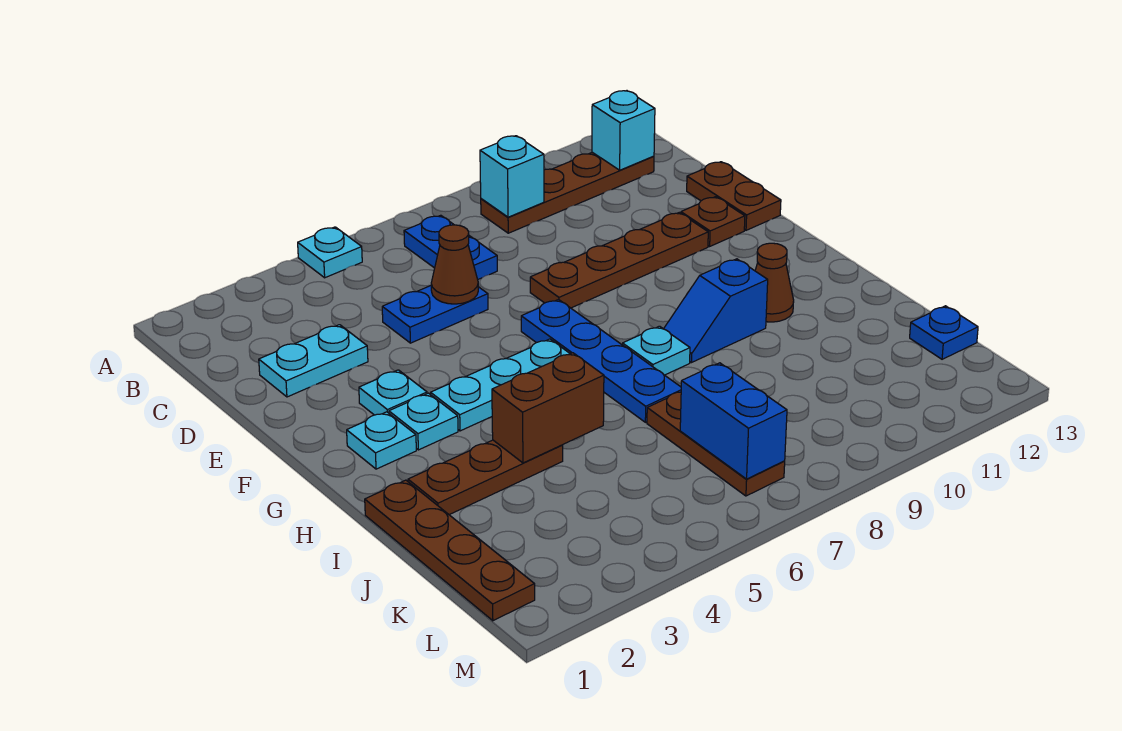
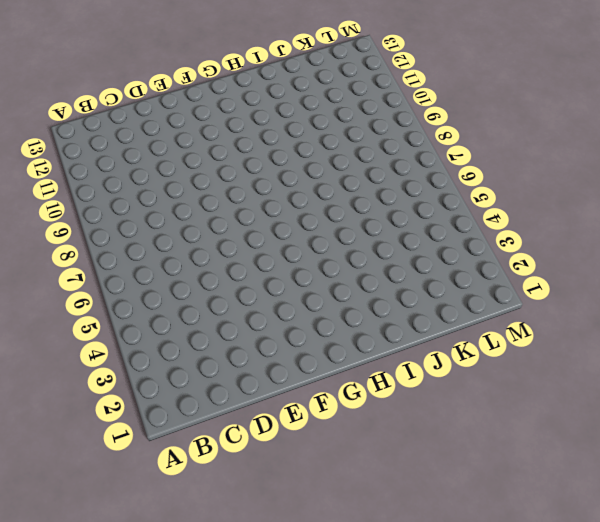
none -> cyan plate A5 level 1
none -> blue plate B7:C7 level 1
none -> brown plate B9:B12 level 1

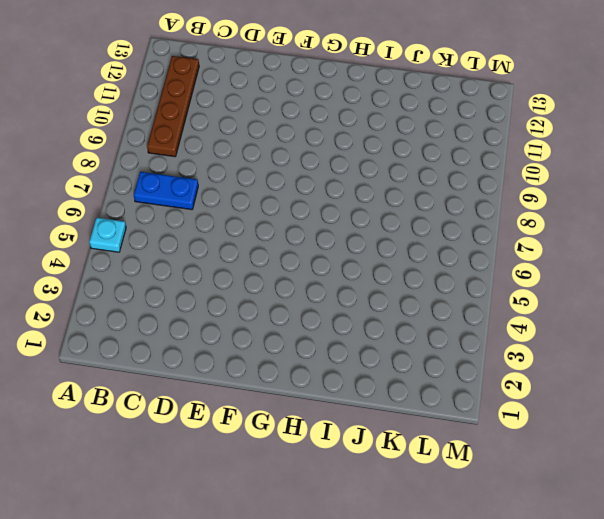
none -> cyan plate D2:D3 level 1
none -> blue plate D5:D6 level 1
none -> brown plate D13:E13 level 1

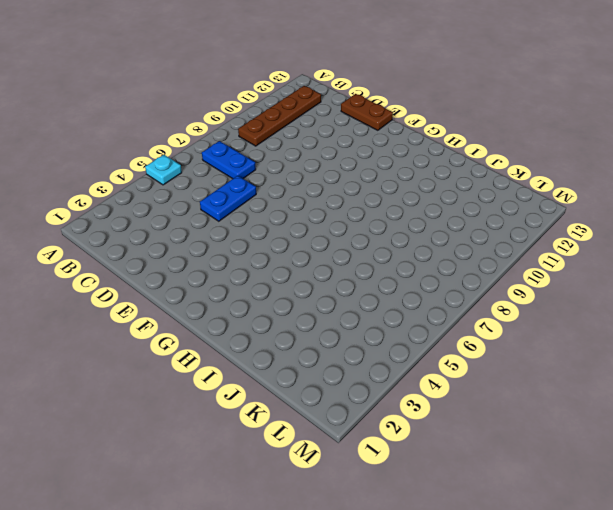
none -> cyan plate D2:D3 level 1
none -> brown plate E8:E11 level 1
none -> brown plate E12 level 1

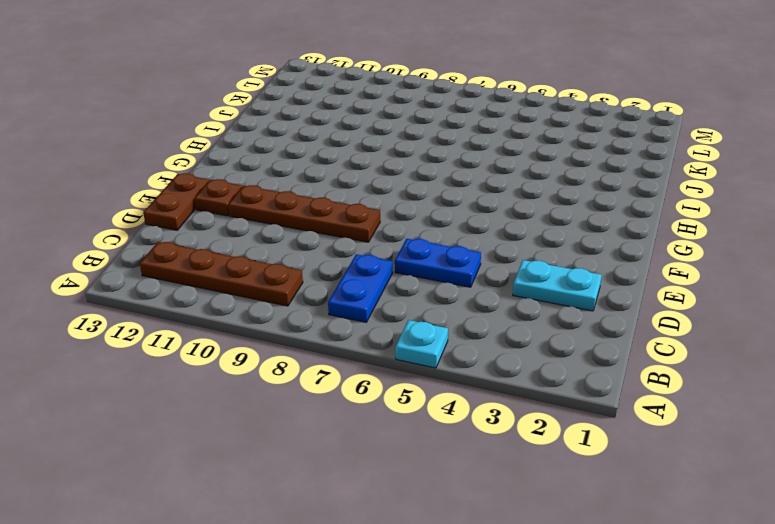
none -> cyan plate F3 level 1
none -> blue plate F7:I7 level 1
none -> cyan plate G2 level 1

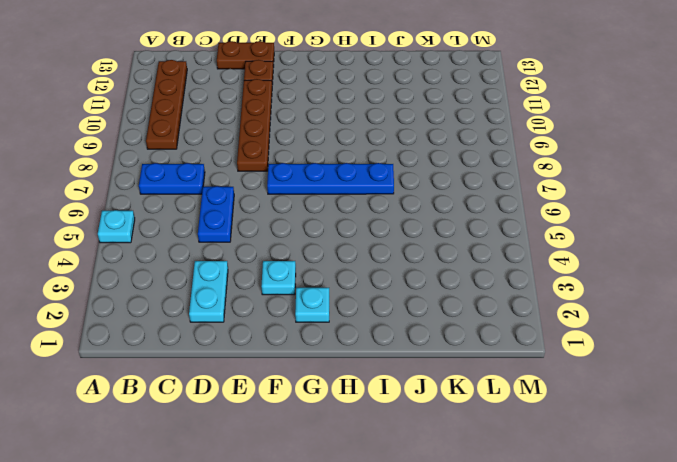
none -> cyan plate G3 level 1
none -> cyan plate G4:G6 level 1
none -> cyan plate H8 level 1

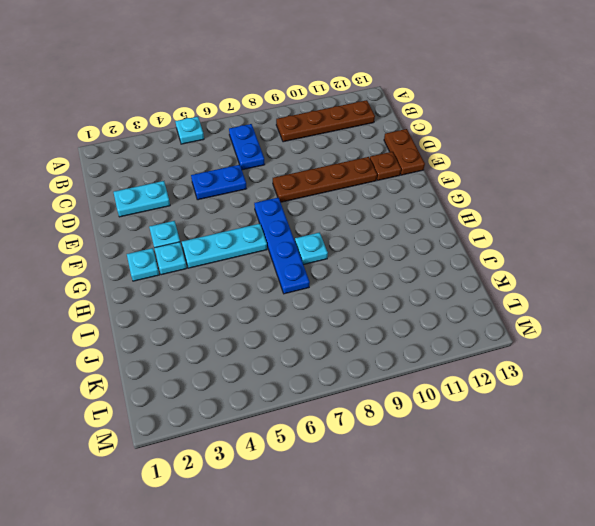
none -> blue slope H9:H10 level 1 top 10
none -> brown cone H11 level 1
none -> brown plate I1:L1 level 1

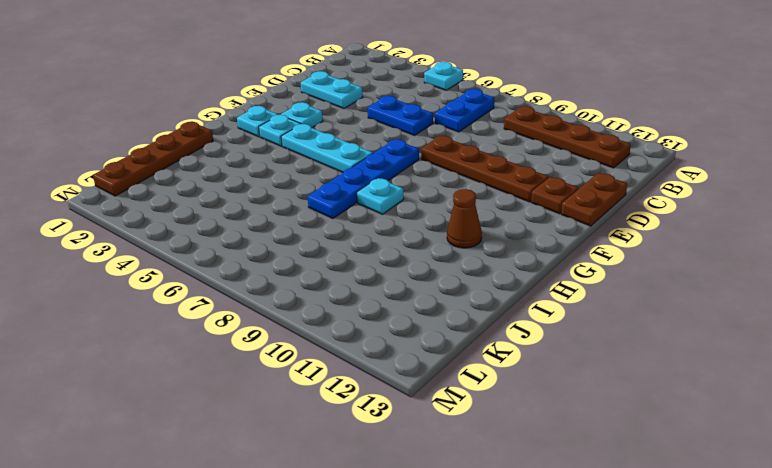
none -> blue slope H9:H10 level 1 top 10
none -> brown plate I2:I4 level 1
none -> brown plate J7:L7 level 1

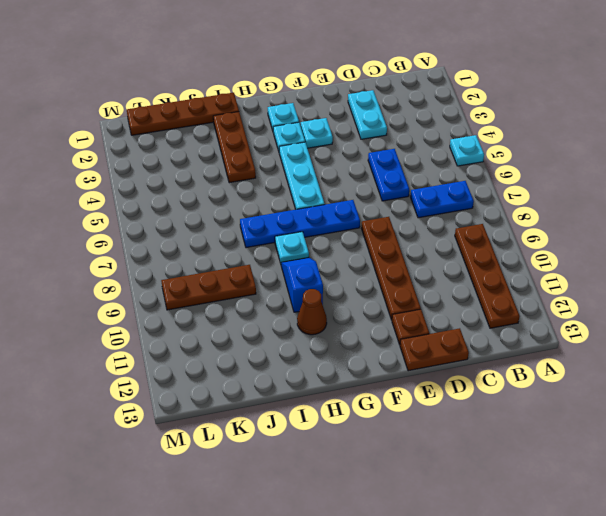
brown plate J9:L9 level 1 -> brown plate J7:L7 level 1
none -> blue plate K13 level 1
none -> cyan brick B9 level 2
none -> cyan brick B12 level 2

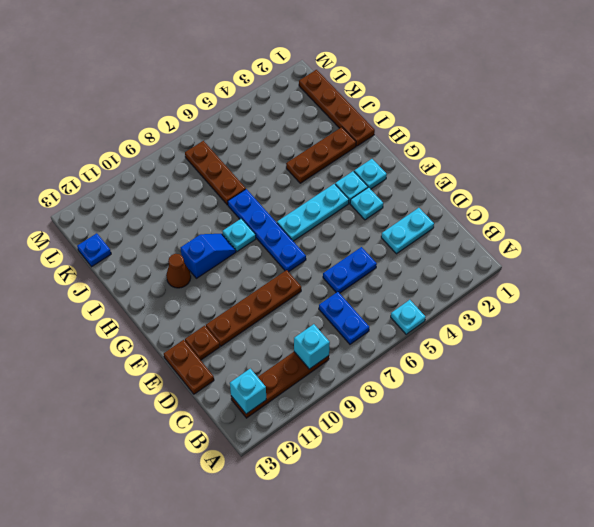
none -> brown cone D6 level 2
none -> brown brick I4:I5 level 2
none -> blue brick K7:L7 level 2

